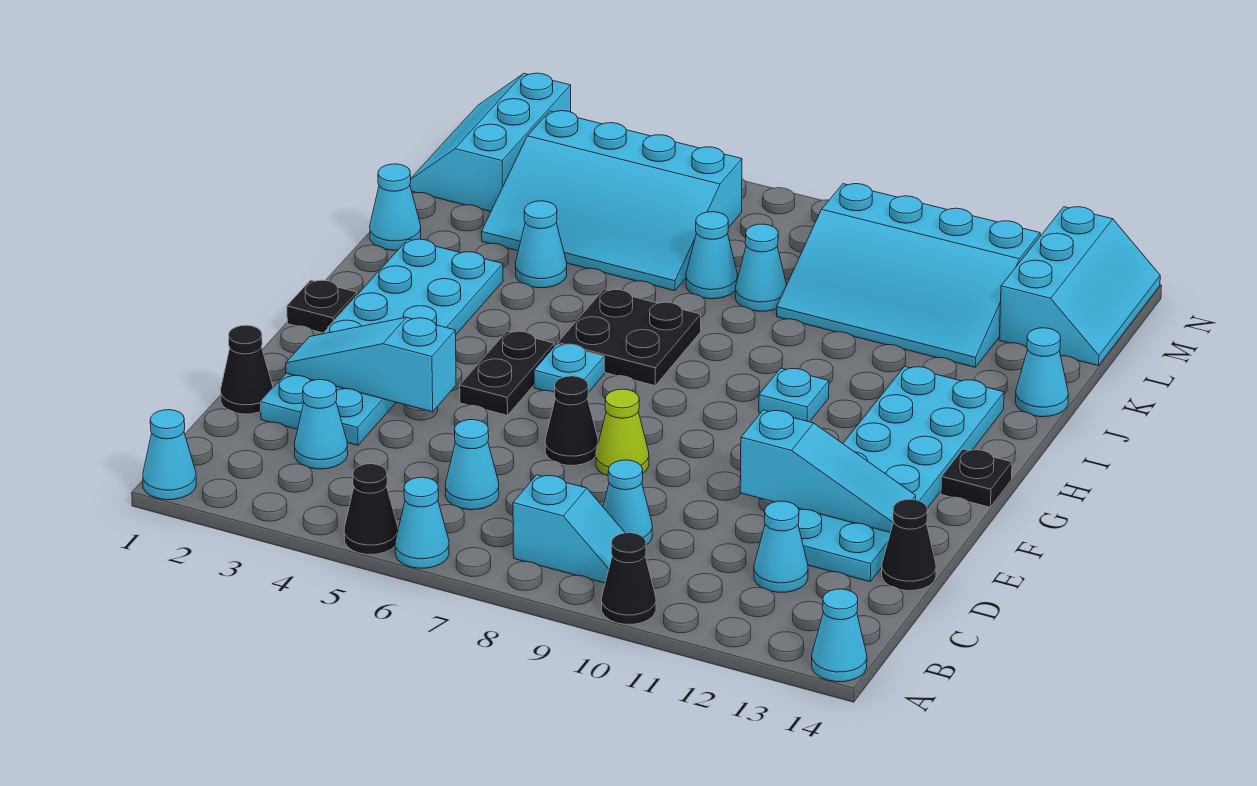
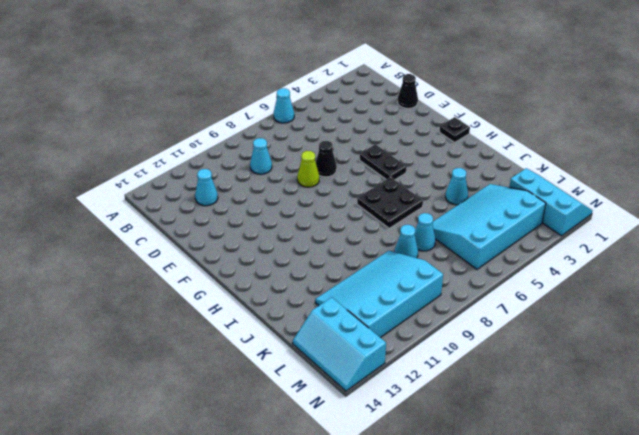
none -> cyan cone A1 level 1
none -> black cone A5 level 1
none -> black cone A10 level 1
none -> cyan cone A14 level 1

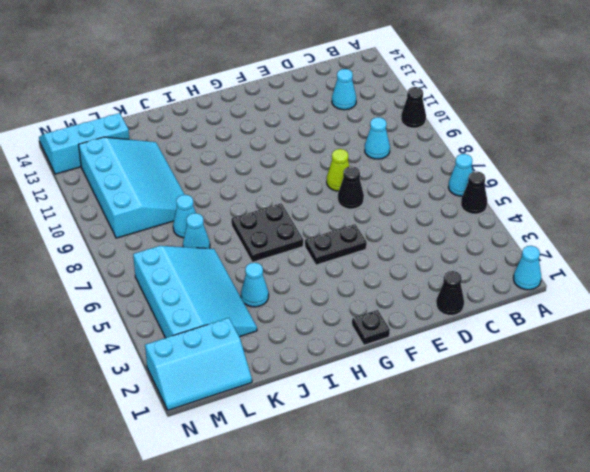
none -> cyan cone A14 level 1
none -> cyan slope B8:B9 level 1 top 8
none -> cyan cone C3 level 1
none -> cyan cone C6 level 1

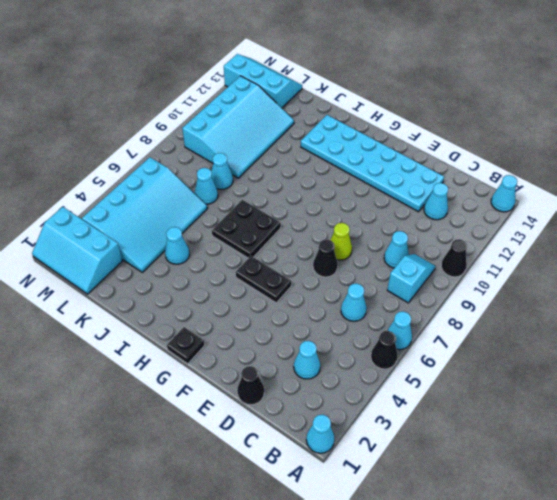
none -> cyan plate D2:I3 level 1
none -> black cone D14 level 1
none -> cyan plate G6 level 1
none -> black plate G14 level 1

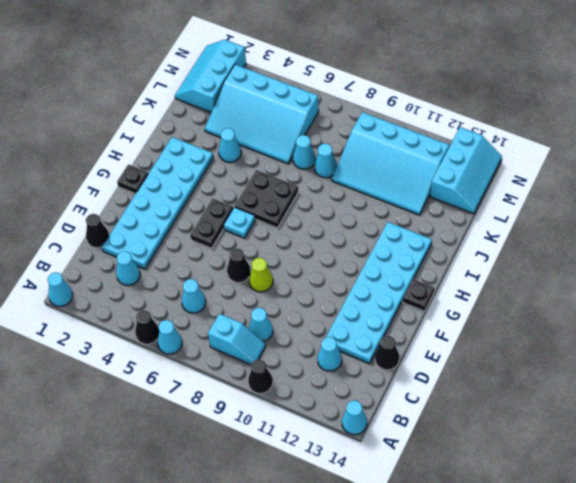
none -> cyan plate H10 level 1
none -> cyan cone J1 level 1
none -> cyan cone J14 level 1
none -> cyan slope E2:E4 level 2 top 4

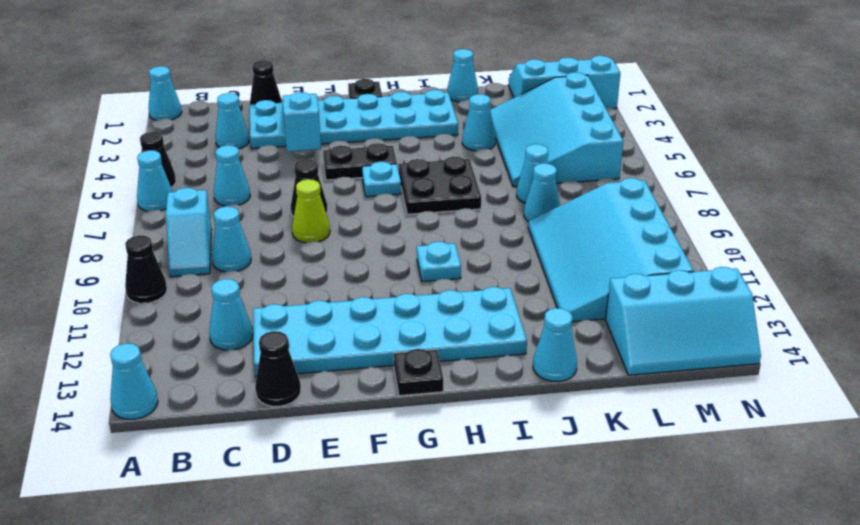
none -> cyan slope E11:E13 level 2 top 11

